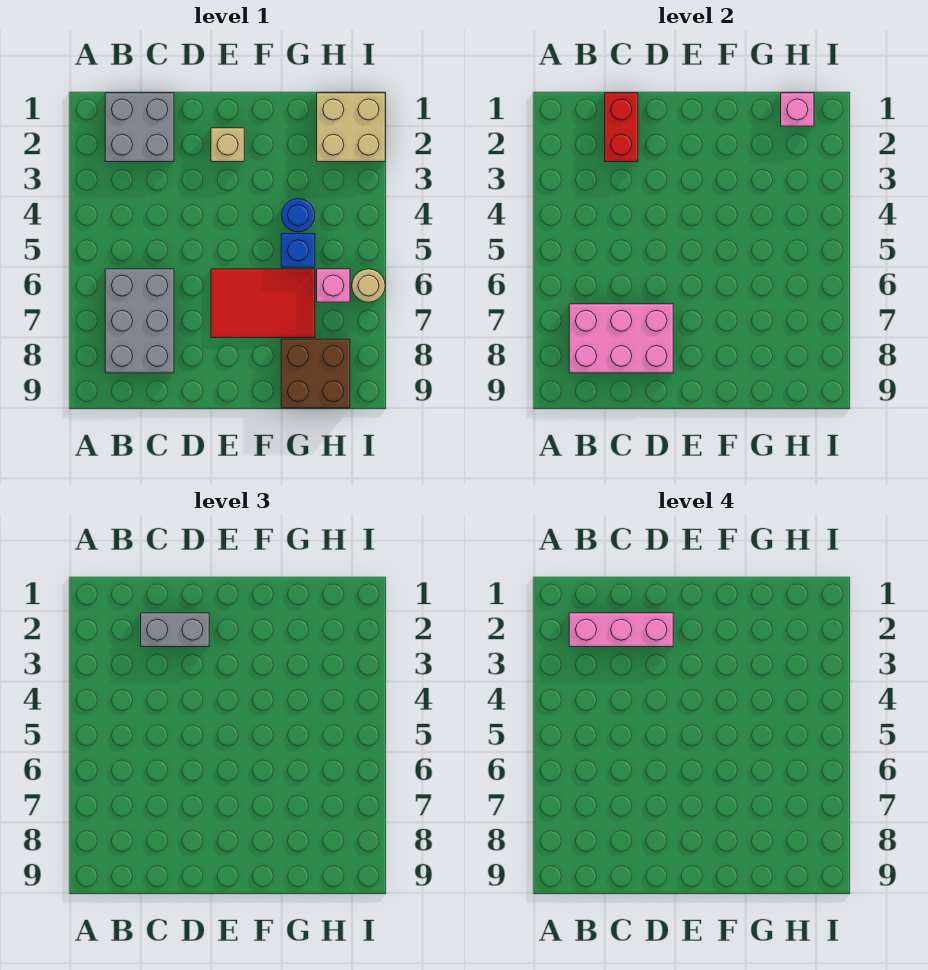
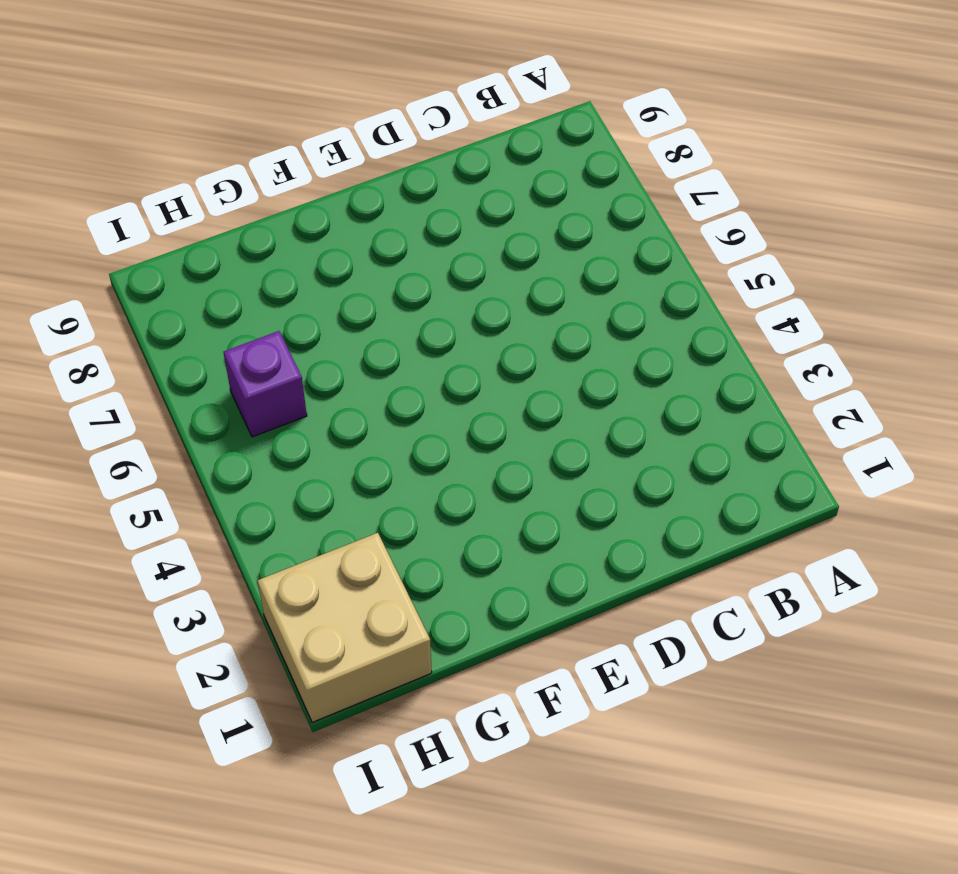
purple brick H6 level 1 -> pink brick H6 level 1
none -> grey brick B1:C2 level 1
none -> grey brick B6:C8 level 1
none -> tan brick E2 level 1

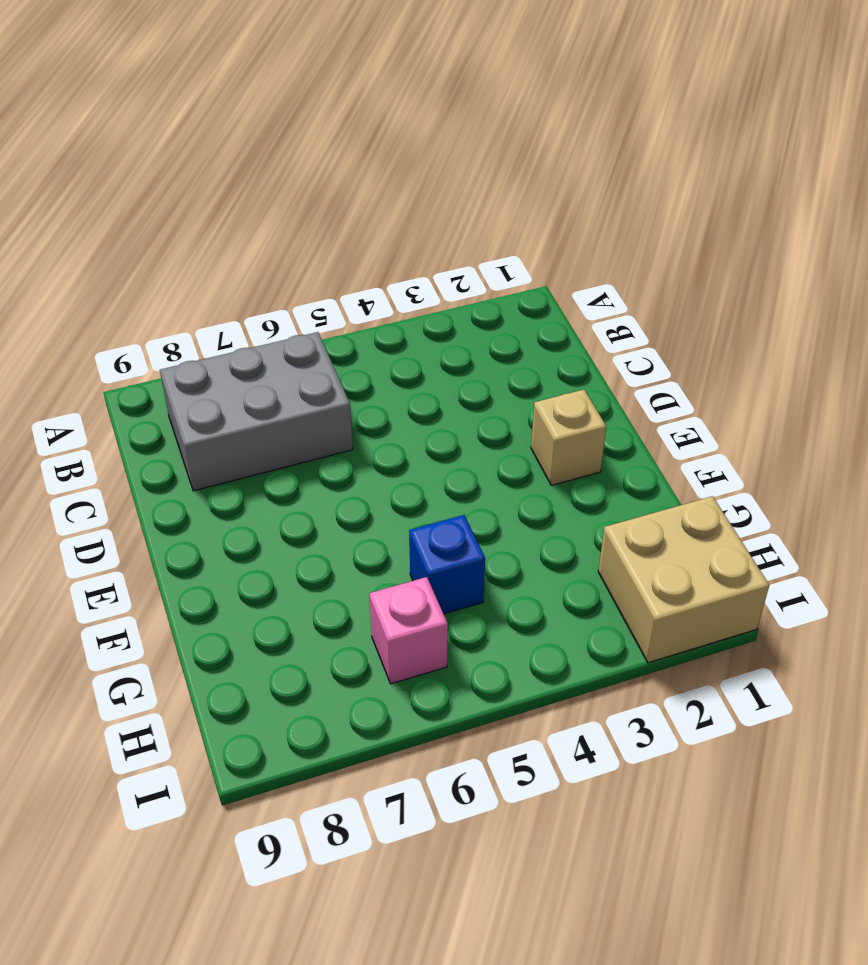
none -> grey brick B1:C2 level 1
none -> red tile E6:G7 level 1
none -> blue round brick G4 level 1

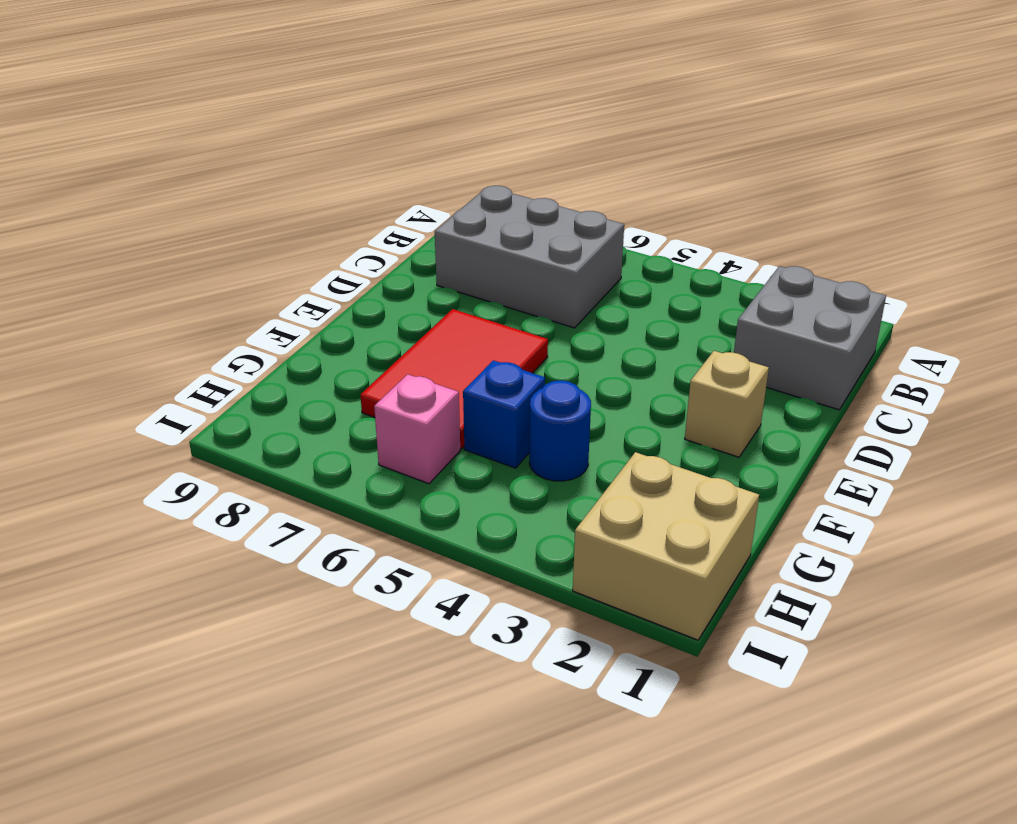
none -> brown brick G8:H9 level 1
none -> tan round brick I6 level 1
none -> pink brick B7:D8 level 2

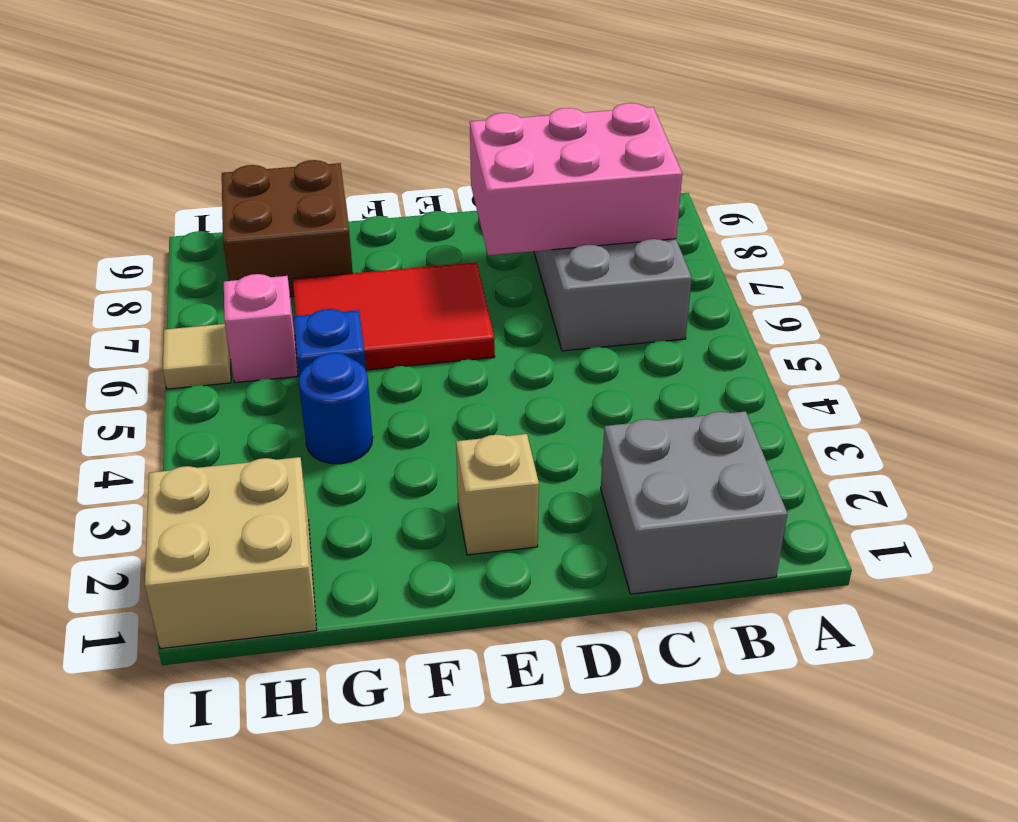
tan tile I6 level 1 -> tan round brick I6 level 1
none -> red brick C1:C2 level 2
none -> pink brick H1 level 2
none -> grey brick C2:D2 level 3

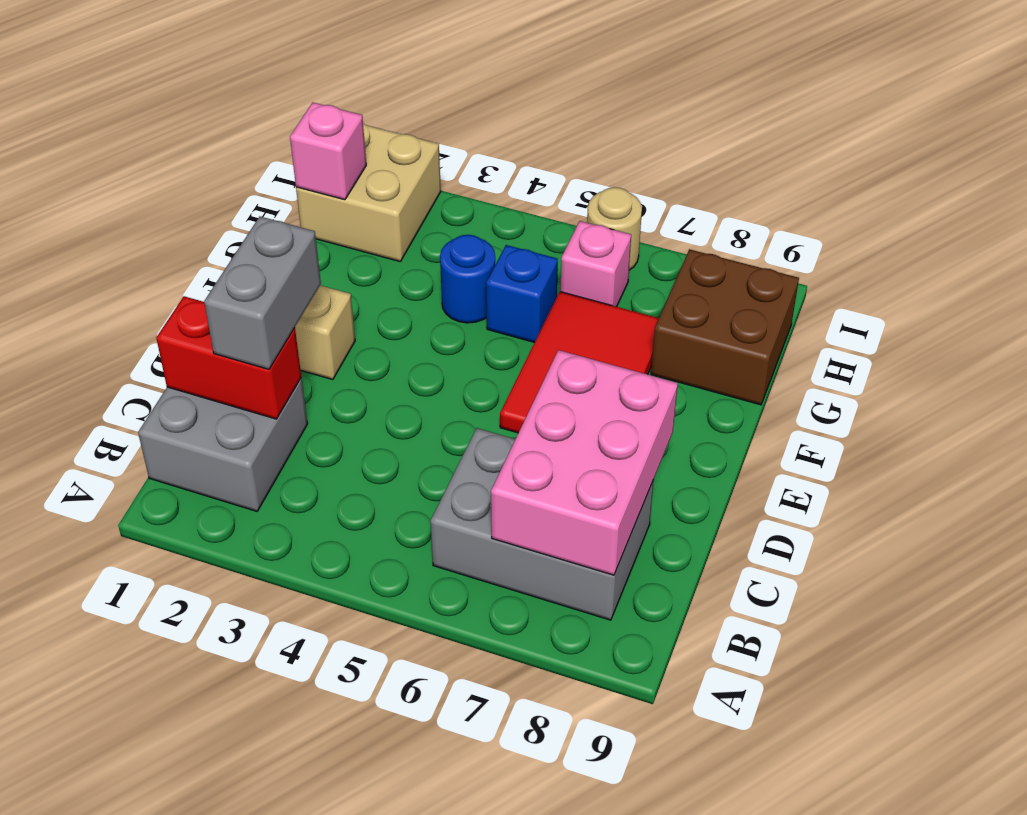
none -> pink brick B2:D2 level 4

